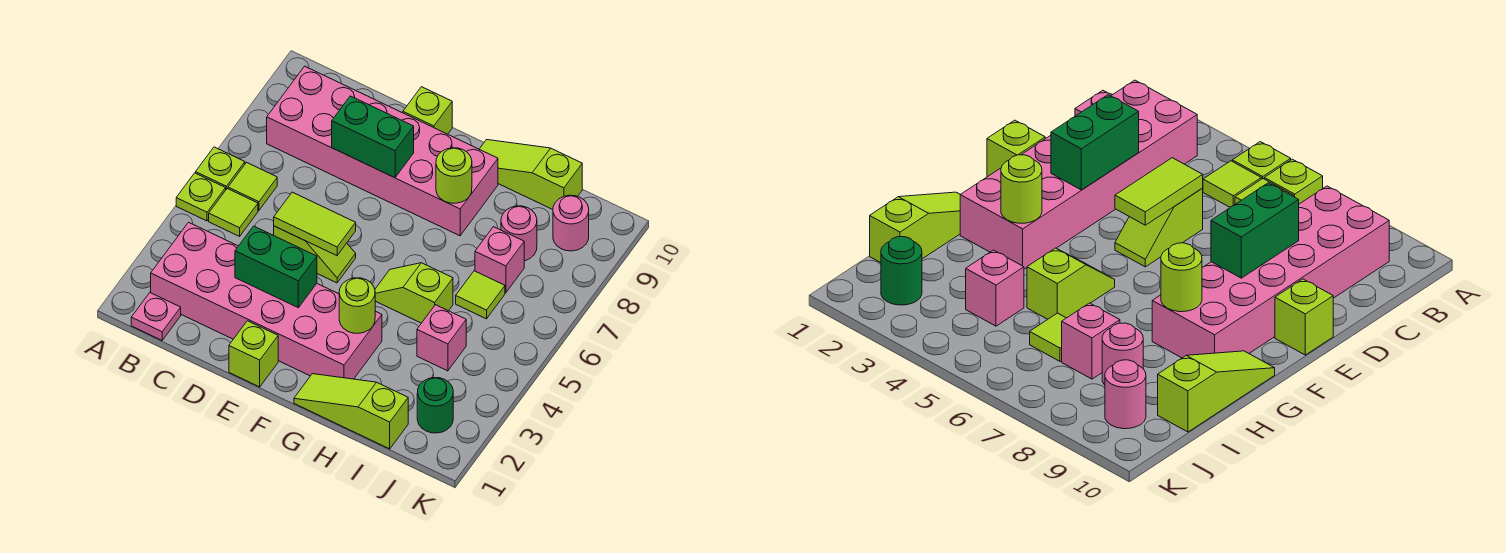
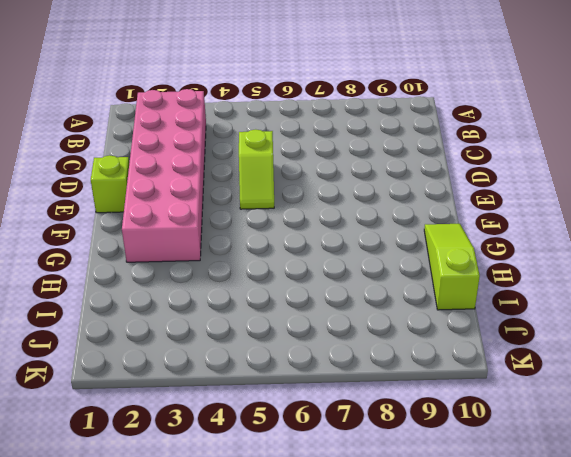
none -> lime plate A5 level 1
none -> lime plate A6 level 1
none -> pink plate B1 level 1

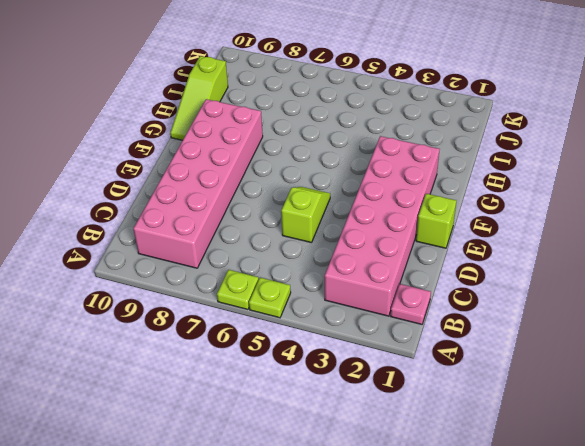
none -> lime tile B5 level 1
none -> lime tile B6 level 1
none -> lime brick E10 level 1

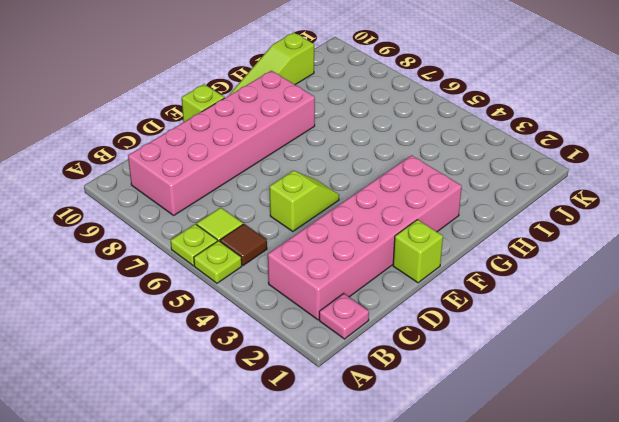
brown tile B5 level 1 -> lime tile B5 level 1
none -> lime slope G1:I1 level 1 top I
none -> lime slope G5:H5 level 1 top H
none -> pink brick I4 level 1

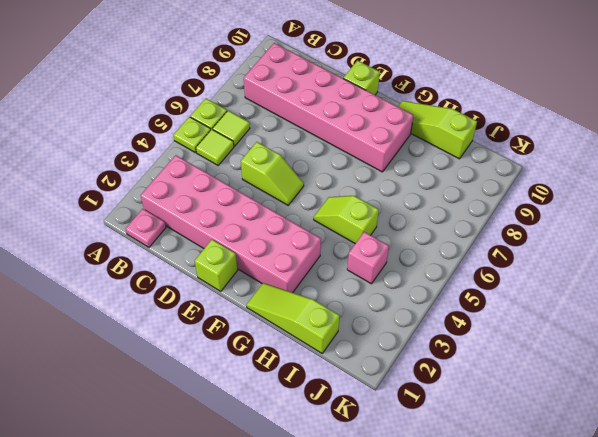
none -> lime tile I6 level 1
none -> pink brick I7 level 1
none -> pink round brick I8 level 1

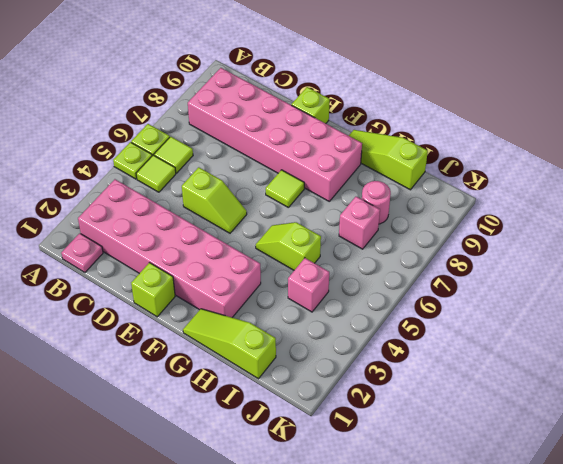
lime tile F7 level 1 -> lime tile I6 level 1
none -> green round brick J2 level 1
none -> pink round brick J9 level 1
none -> green brick D3:E3 level 2

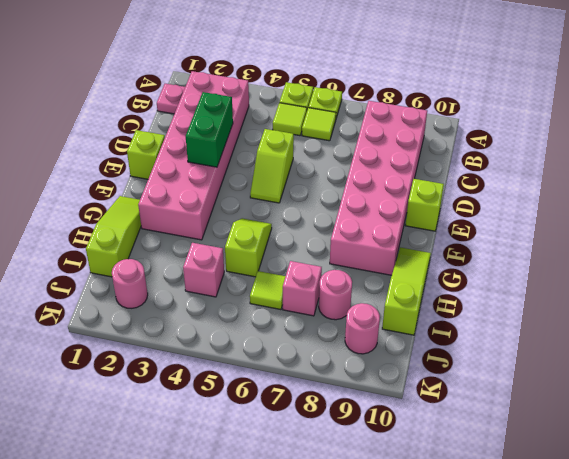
pink round brick J2 level 1 -> green round brick J2 level 1
none -> lime tile D5:E5 level 2
none -> green brick D8:E8 level 2
none -> lime round brick G3 level 2

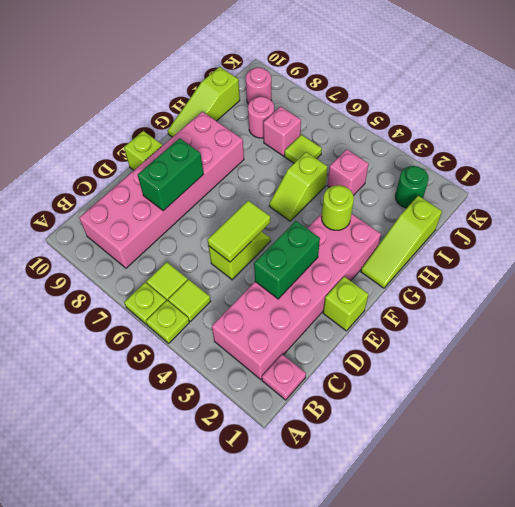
none -> lime round brick G8 level 2

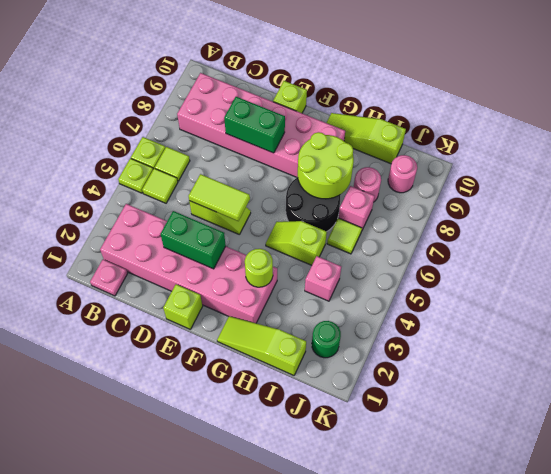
black round brick G6:H7 level 1 -> none
lime round brick G7:H8 level 2 -> lime round brick G8 level 2

